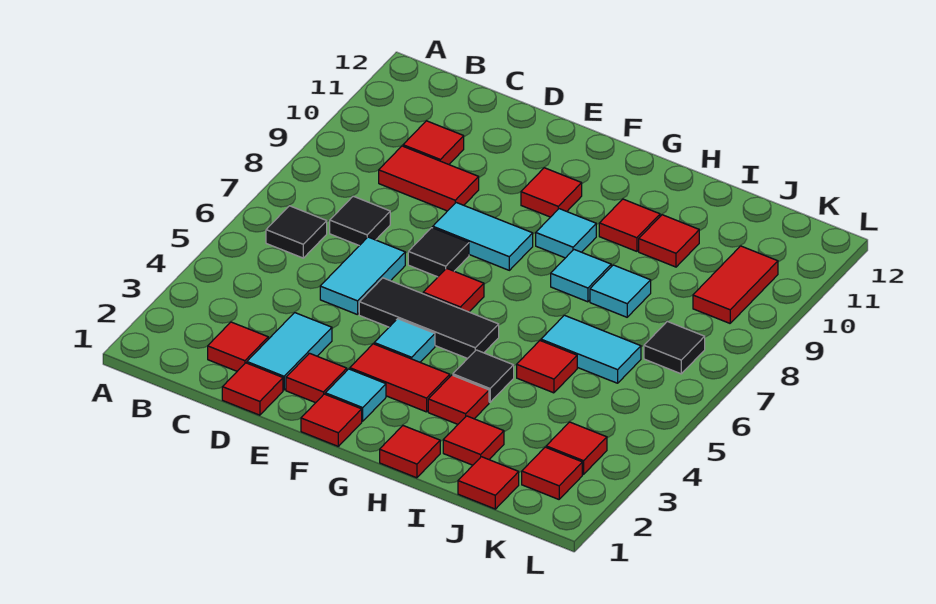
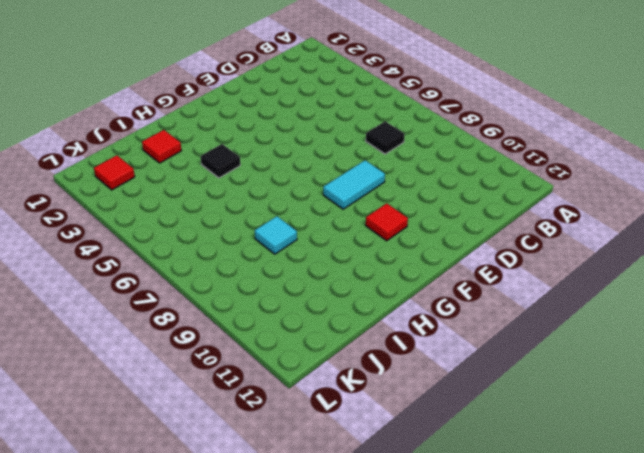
none -> black tile B6 level 1
none -> red tile C2 level 1
none -> red tile C9:D9 level 1
none -> red tile C10 level 1

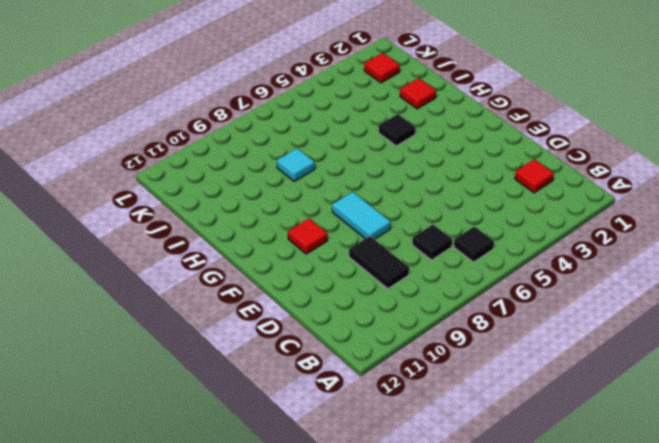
black tile C9:D9 level 1 -> red tile C9:D9 level 1
none -> red tile C10 level 1
none -> red tile D1 level 1
none -> cyan tile D2:D3 level 1
none -> cyan tile D5:D6 level 1

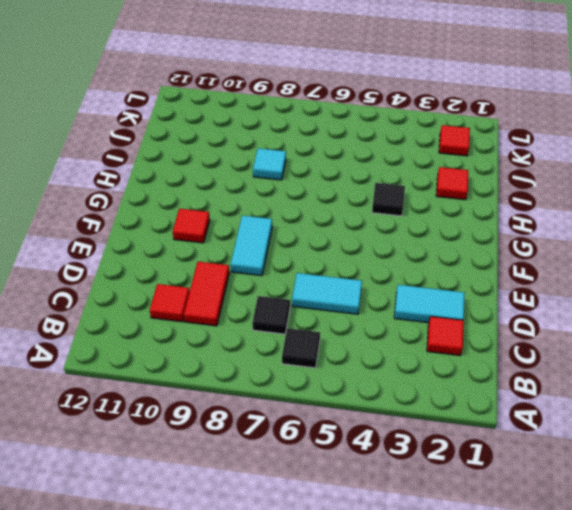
none -> red tile D1 level 1
none -> red tile E2 level 1
none -> black tile E5:G5 level 1
none -> black tile E7 level 1

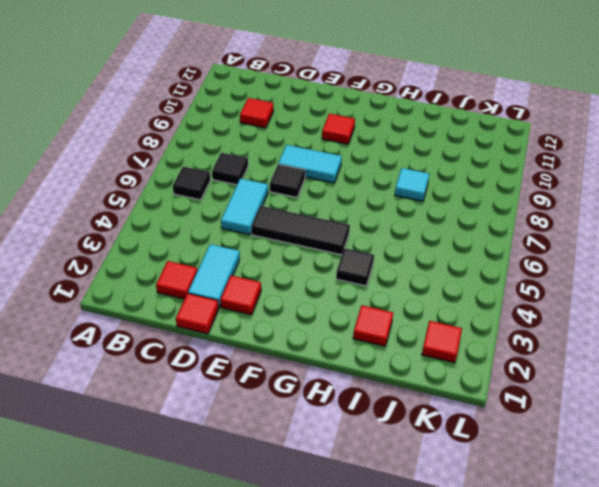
none -> red tile C9:D9 level 1
none -> red tile F1 level 1
none -> cyan tile F2 level 1
none -> red tile F3:G3 level 1

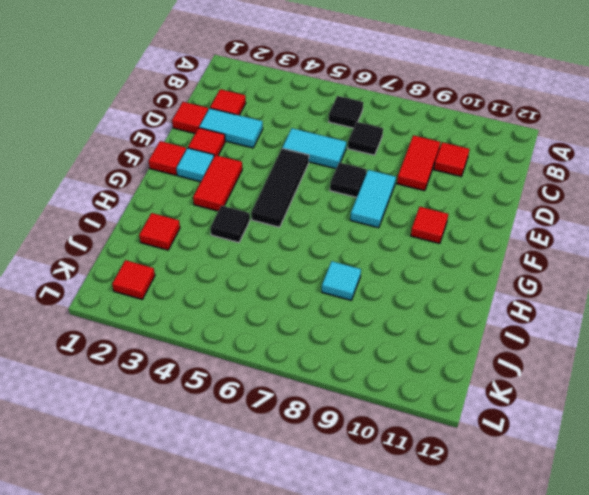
none -> cyan tile F4 level 1
none -> red tile F6 level 1
none -> cyan tile G9 level 1
none -> red tile H1 level 1

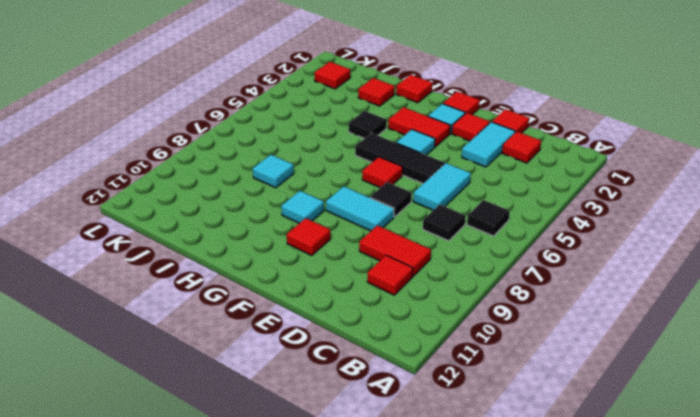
none -> red tile H3 level 1
none -> cyan tile H8 level 1
none -> red tile H10 level 1
none -> red tile I5 level 1

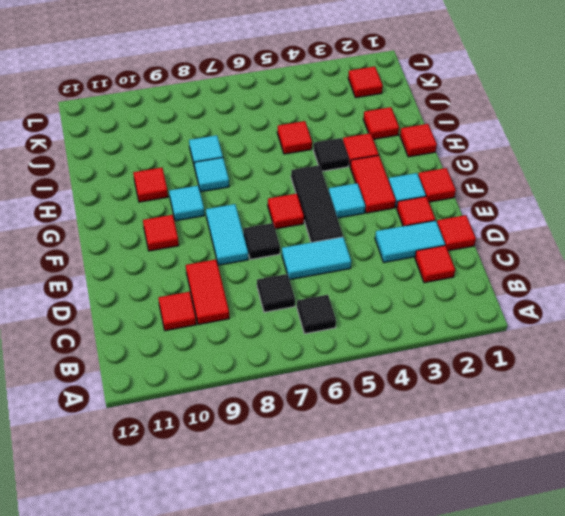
none -> cyan tile I6:J6 level 1
none -> red tile I10 level 1
none -> red tile J1 level 1
none -> red tile K3 level 1

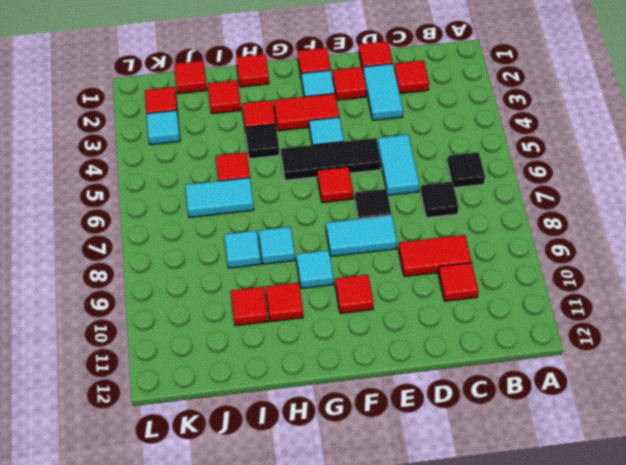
cyan tile K3 level 1 -> red tile K3 level 1
none -> black tile K7 level 1
none -> red tile K9:K10 level 1

